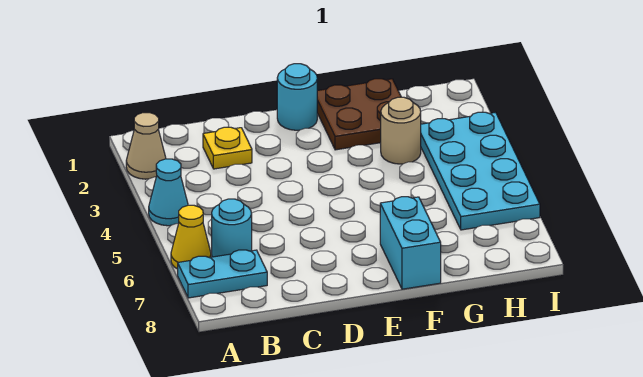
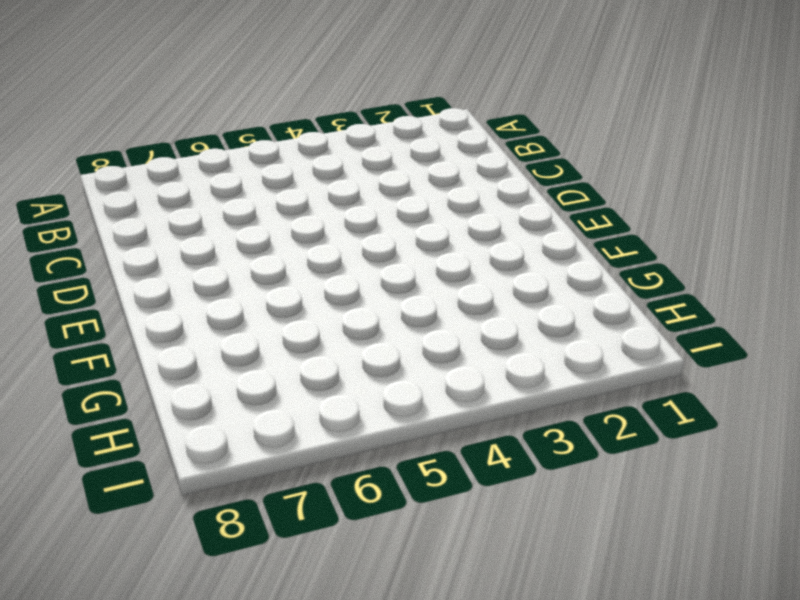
none -> tan cone A2 level 1
none -> cyan cone A4 level 1

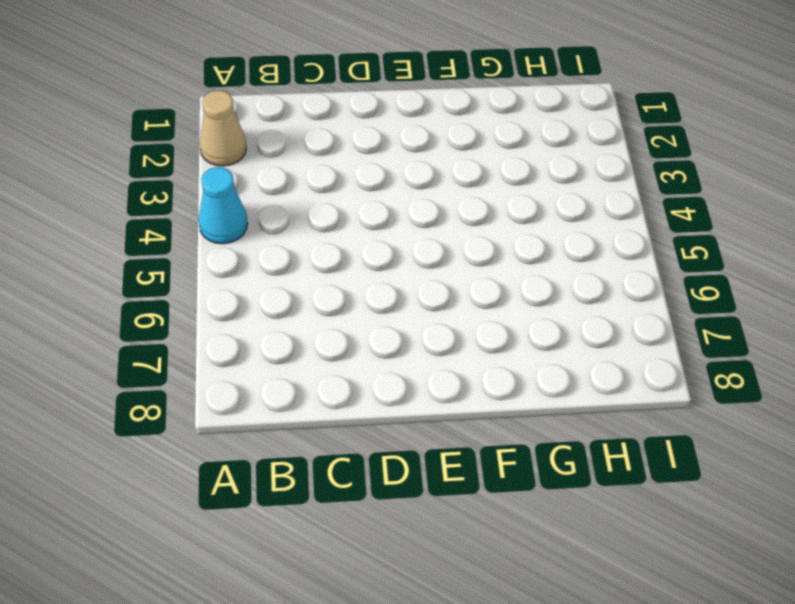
none -> yellow cone A6 level 1
none -> cyan plate A7:B7 level 1

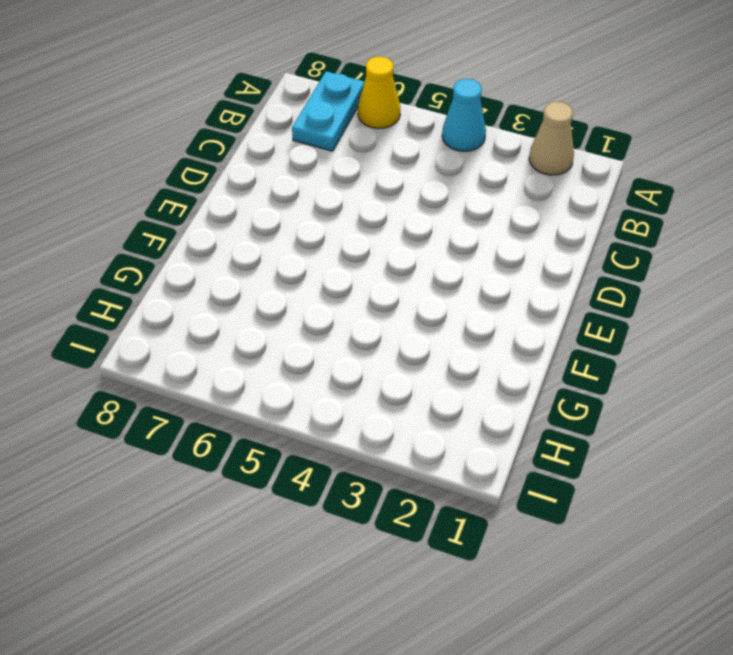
none -> cyan round brick B6 level 1
none -> yellow plate C2 level 1

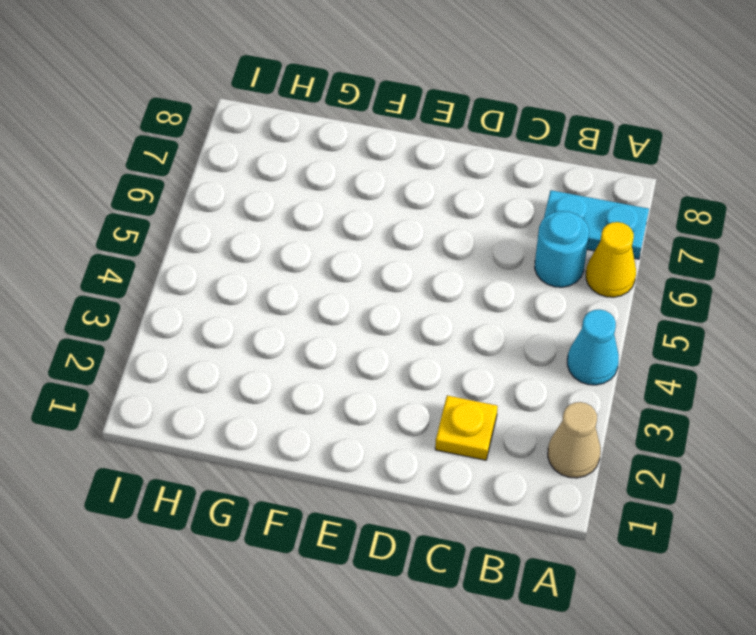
none -> cyan round brick E1 level 1
none -> brown plate F1:G2 level 1

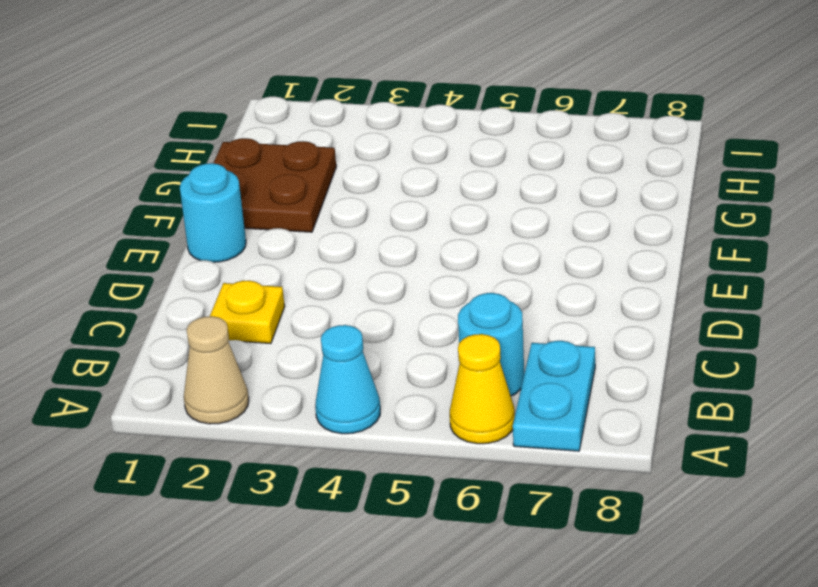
none -> cyan brick F7:F8 level 1
none -> tan round brick G3 level 1

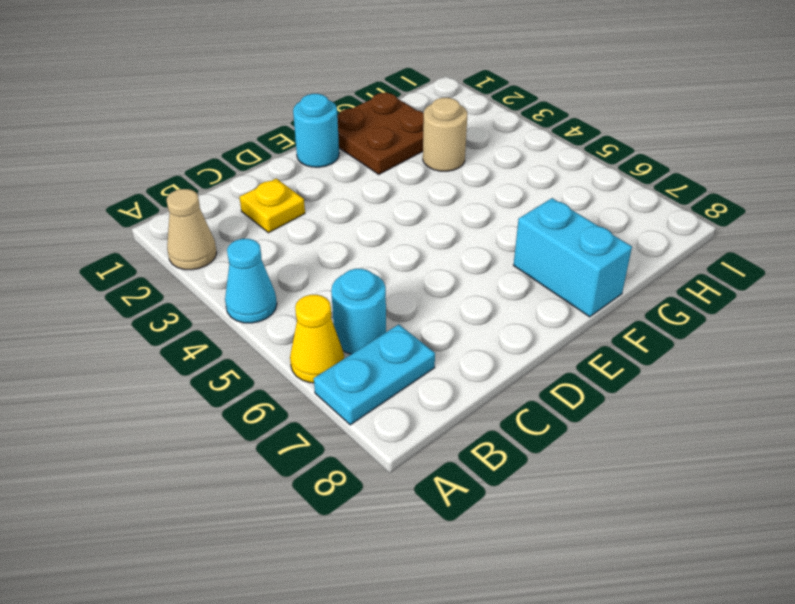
none -> cyan plate H3:I6 level 1

